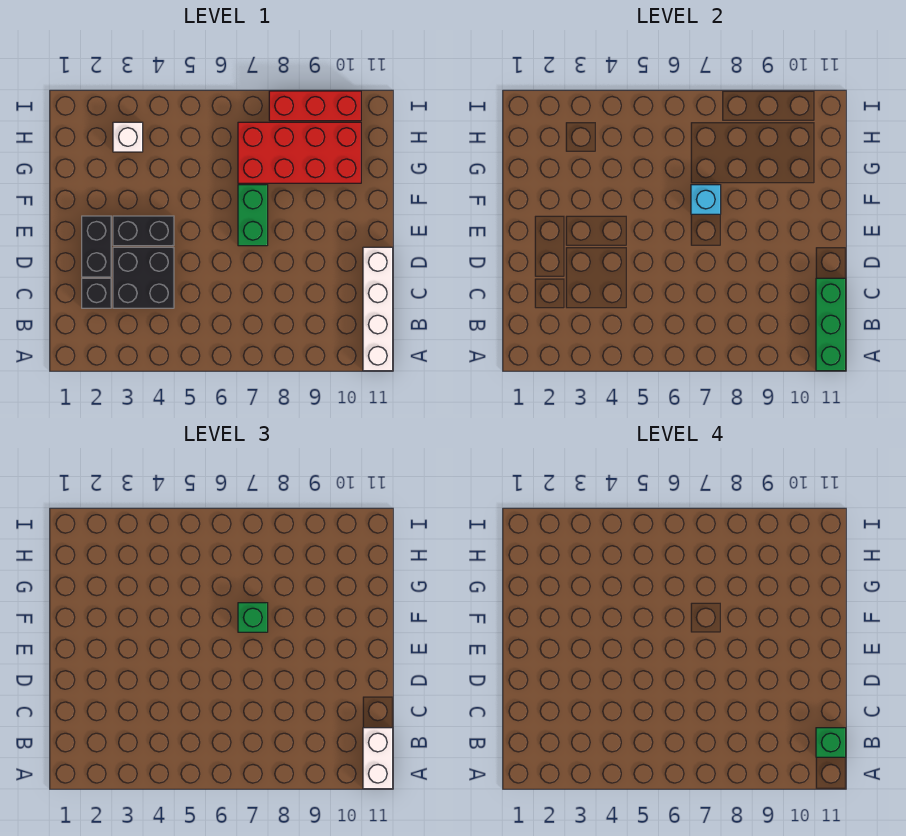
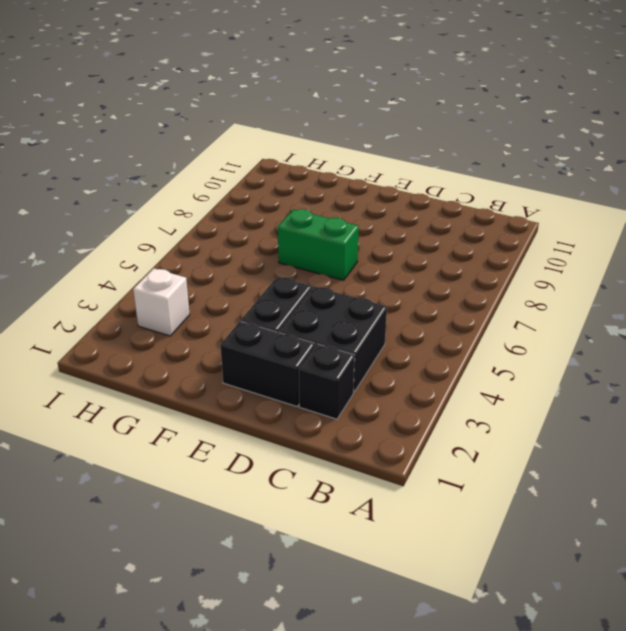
none -> white brick A11:D11 level 1
none -> red brick G7:H10 level 1
none -> red brick I8:I10 level 1

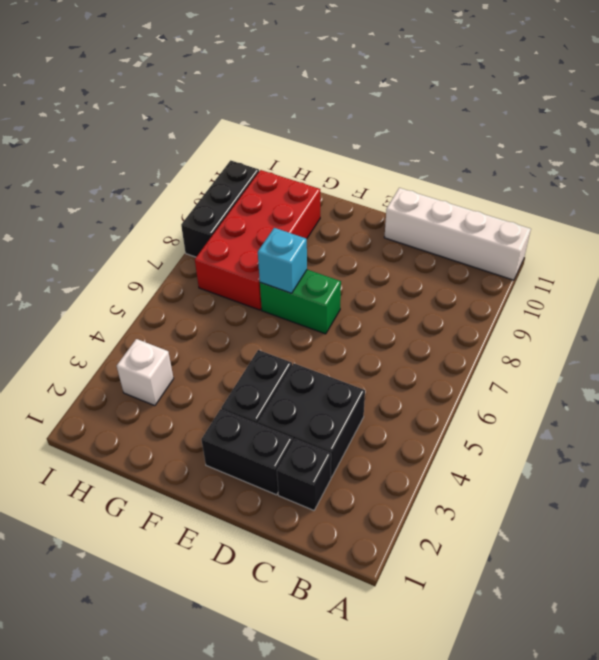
black brick I8:I10 level 1 -> red brick I8:I10 level 1
none -> green brick A11:C11 level 2
none -> white brick A11:B11 level 3
none -> green brick F7 level 3

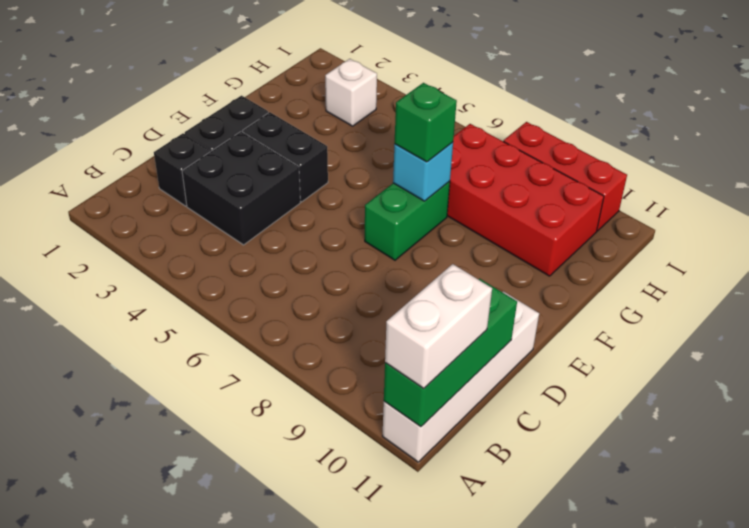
none -> green brick B11 level 4

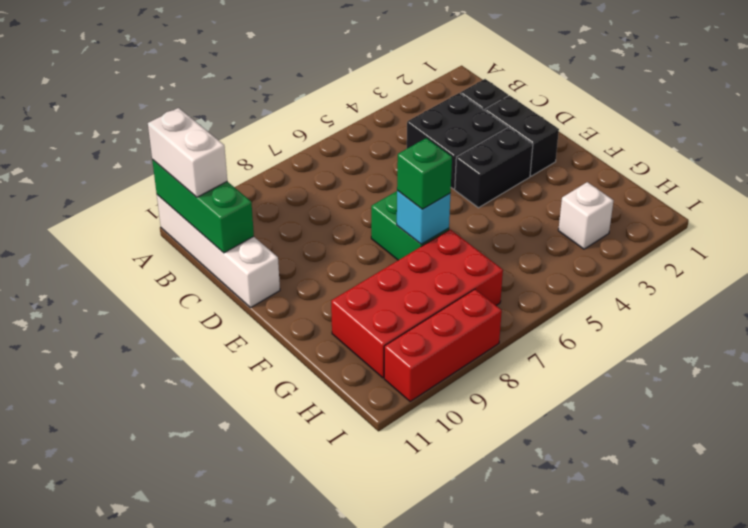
none -> green brick B11 level 4

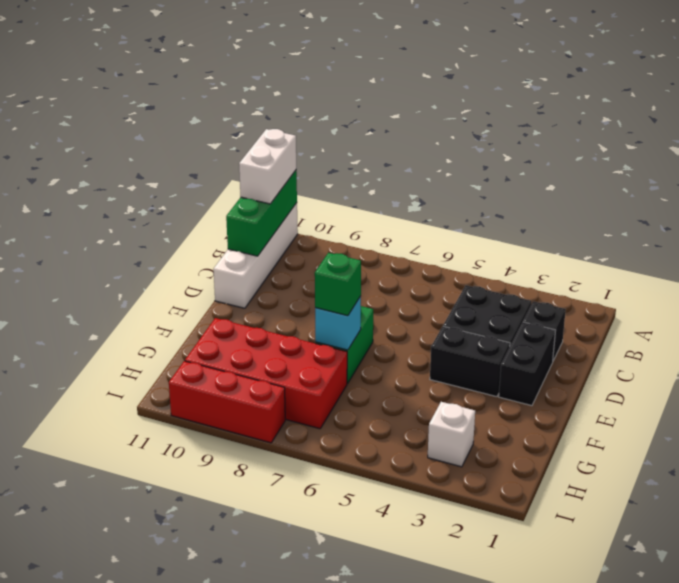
none -> green brick B11 level 4

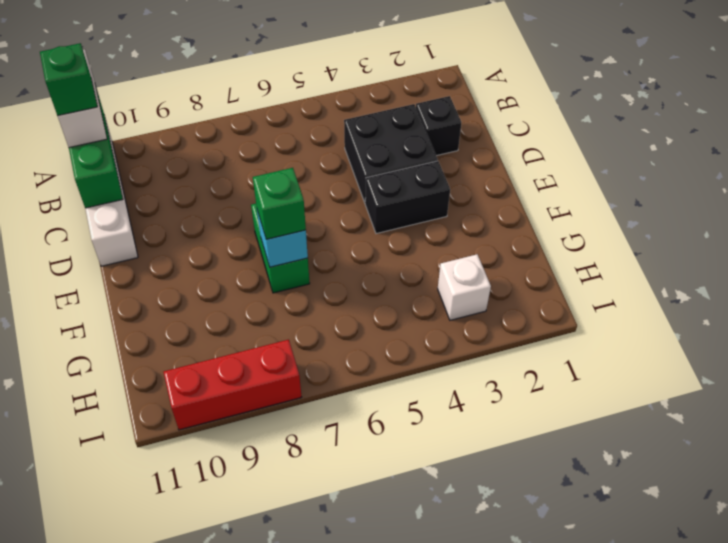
none -> black brick D2:E2 level 1
none -> red brick G7:H10 level 1

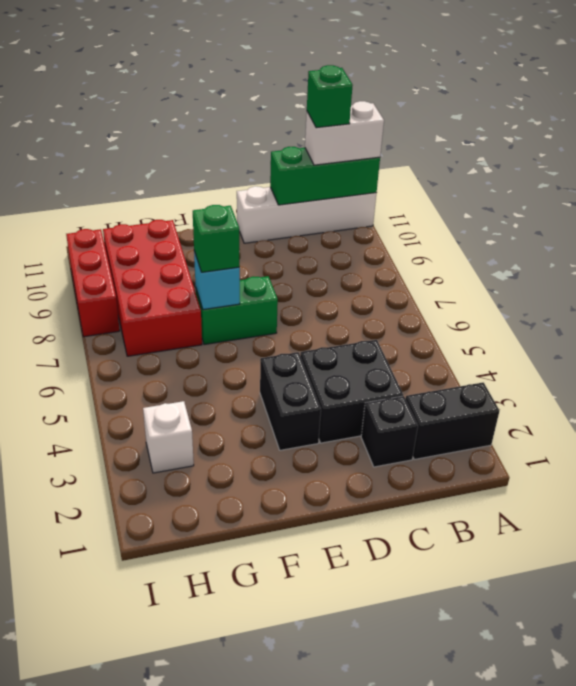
black brick A2:B2 level 1 -> black brick D2:E2 level 1

